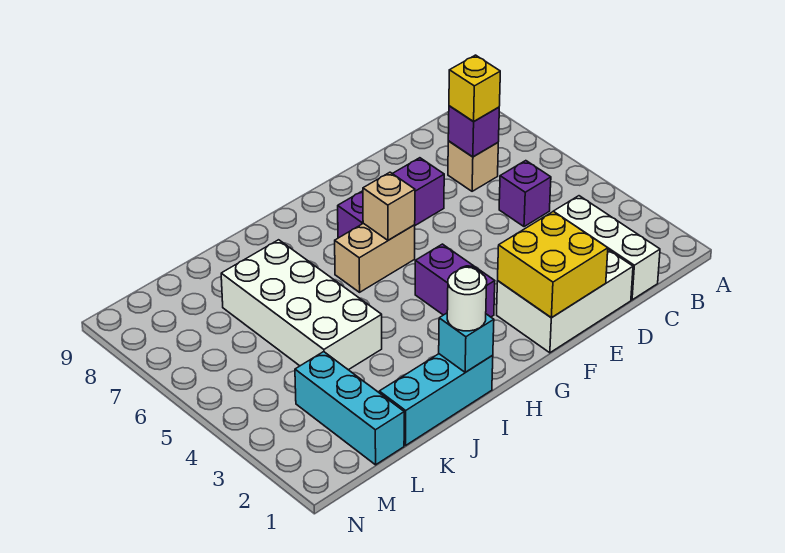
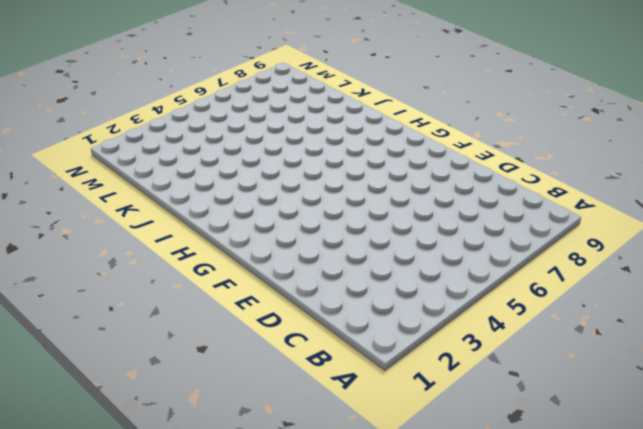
none -> white brick C1:C3 level 1
none -> purple brick C5 level 1
none -> tan brick C7 level 1

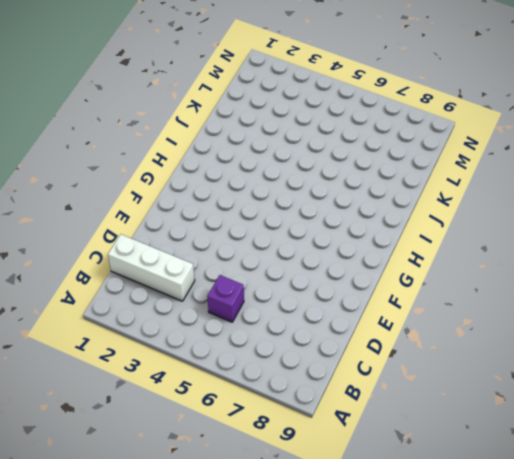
none -> tan brick C7 level 1
none -> white brick D1:F2 level 1
none -> purple brick E7:G7 level 1

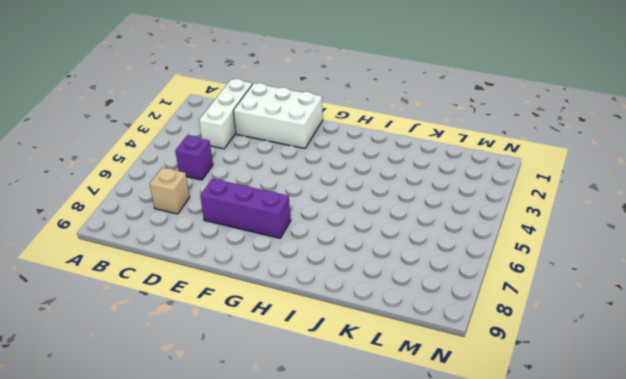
none -> purple brick G3:G4 level 1
none -> tan brick G6:H6 level 1
none -> cyan brick I1:K1 level 1

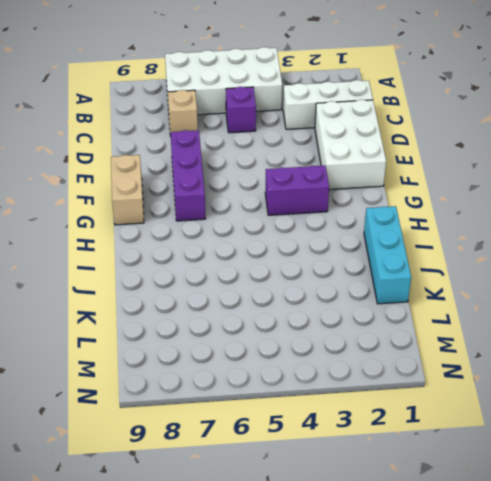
white brick A4:B7 level 1 -> white brick J4:K7 level 1
tan brick F9:G9 level 1 -> tan brick G6:H6 level 1
none -> cyan brick L1:L3 level 1
none -> purple brick C7 level 2
none -> yellow brick E1:F2 level 2

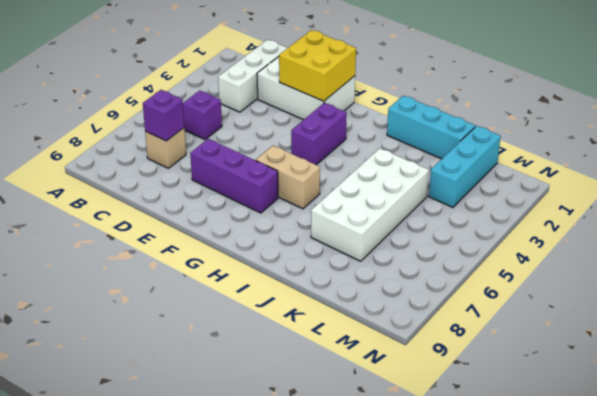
none -> tan brick G6 level 2
none -> cyan brick I1 level 2
none -> yellow brick C7 level 3

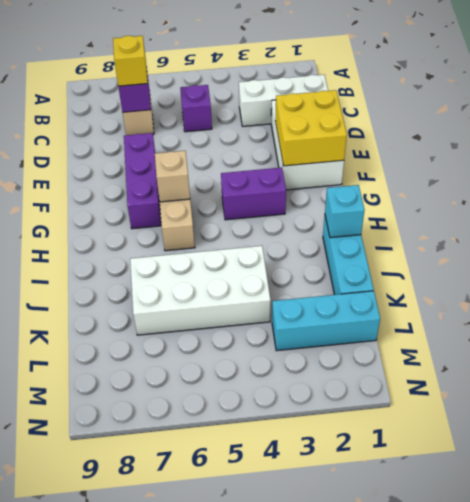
none -> white round brick I1 level 3

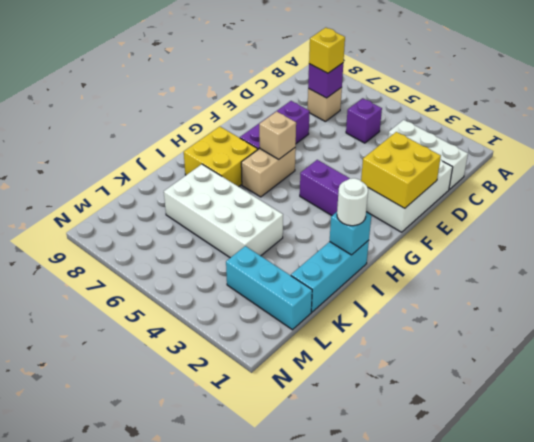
yellow brick H7:I8 level 1 -> none

